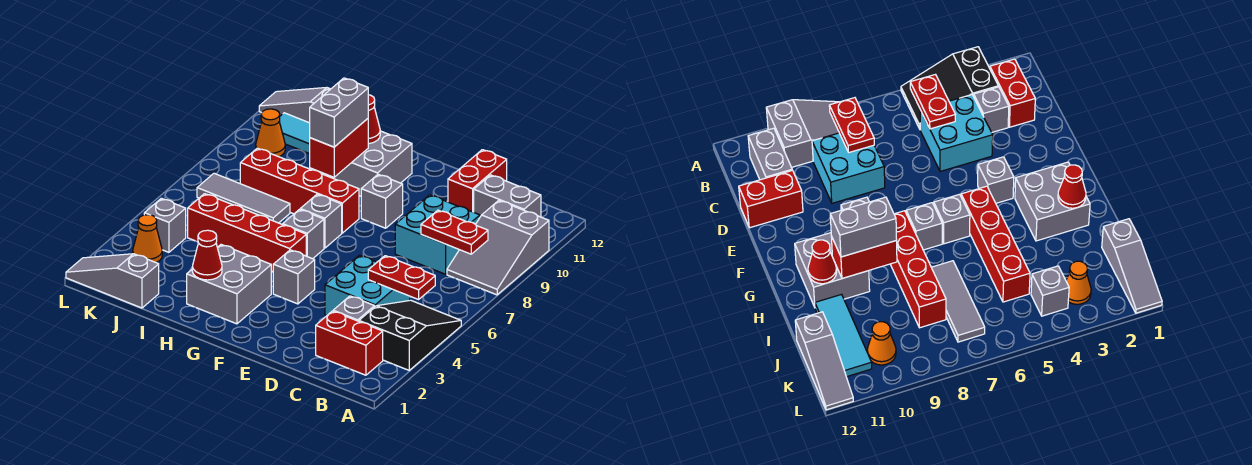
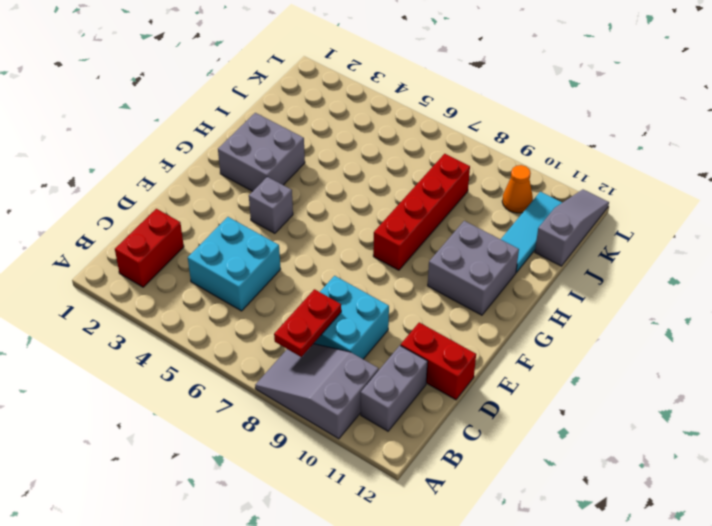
none -> black slope A3:B5 level 1 top 3
none -> grey brick C3 level 1
none -> grey brick F9 level 1

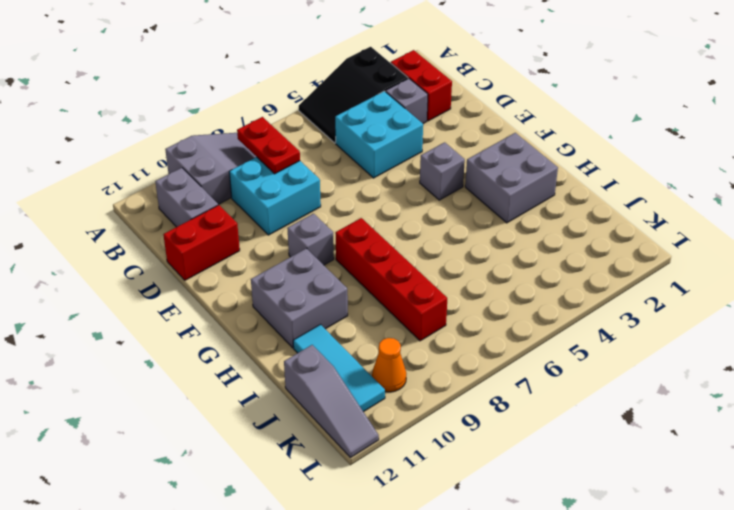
none -> red brick G5:J5 level 1
none -> grey brick G6 level 1
none -> grey brick G7 level 1

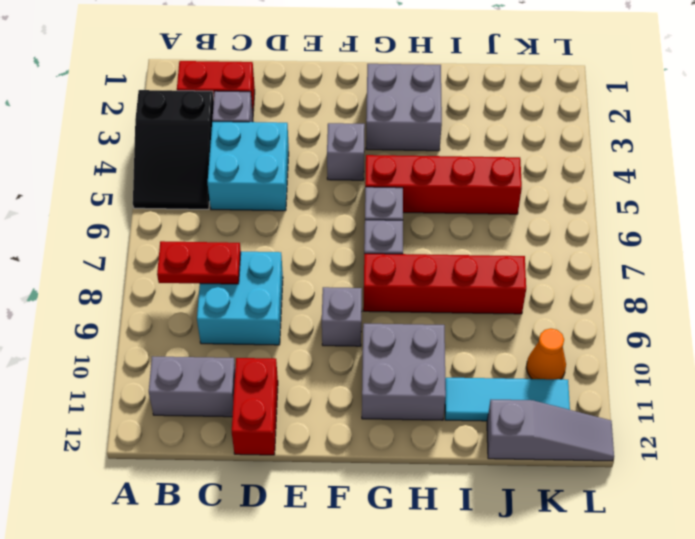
none -> grey slope A8:B10 level 1 top 10
none -> grey tile I7:K7 level 1
none -> grey slope J1:L1 level 1 top J

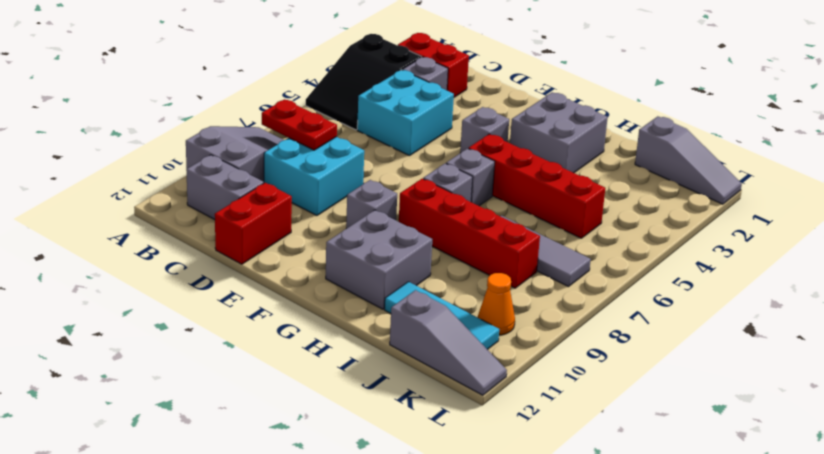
none -> orange cone K3 level 1
none -> grey brick K4 level 1
none -> red plate B5:C5 level 2

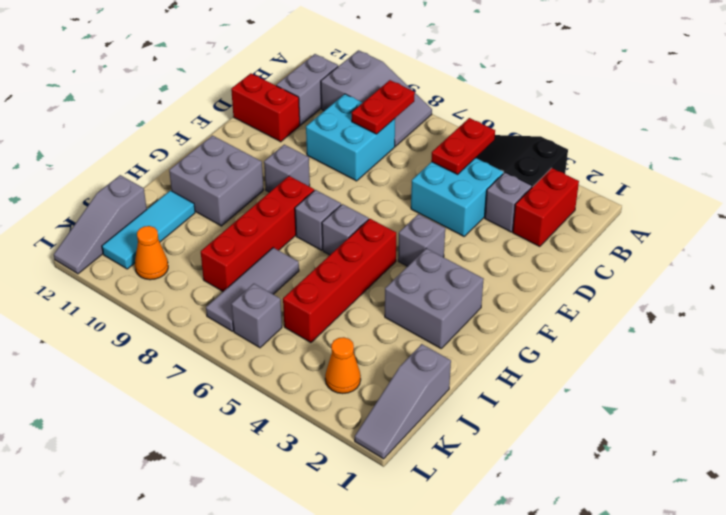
grey brick K6 level 1 -> grey brick K4 level 1
none -> red cone H2 level 2
none -> red brick H9:H10 level 2
none -> red cone H11 level 2

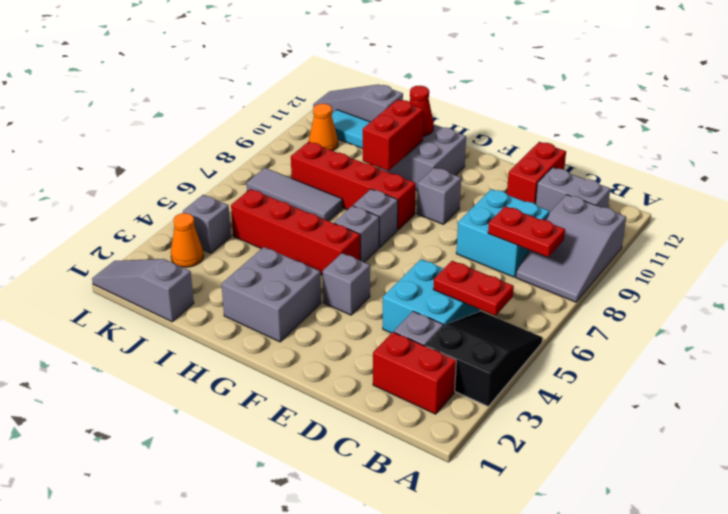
none -> red cone H2 level 2
none -> grey brick H9:H10 level 3

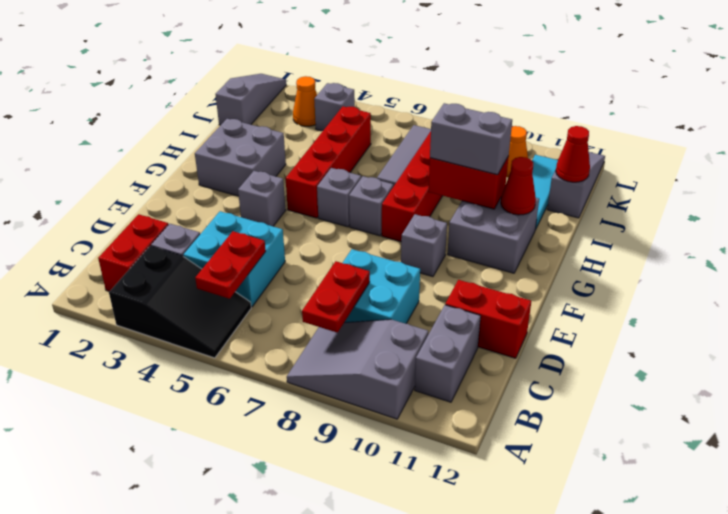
red cone J12 level 2 -> red cone H2 level 2

